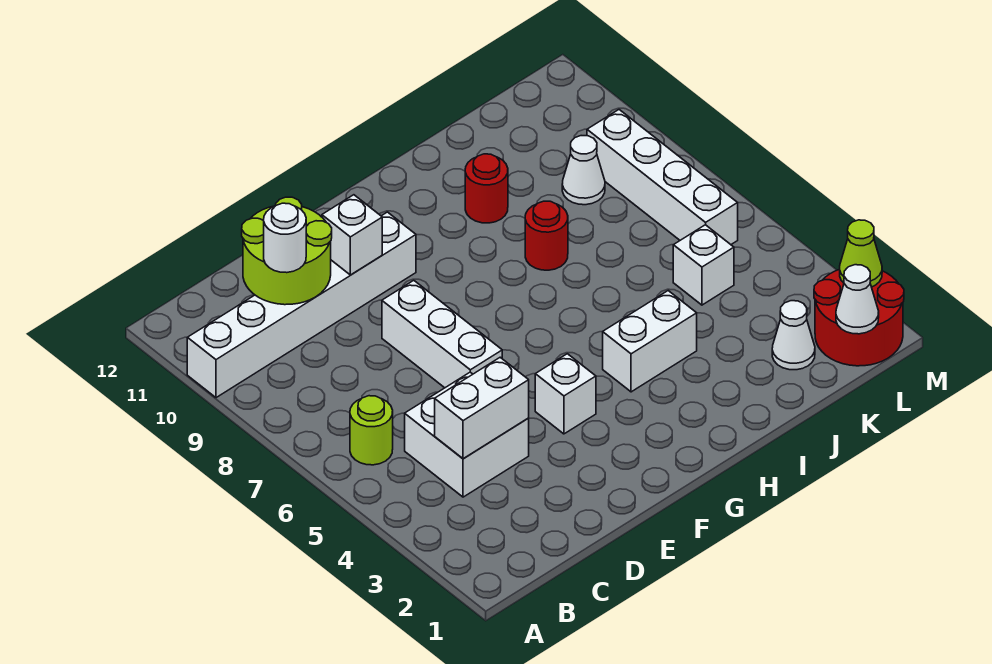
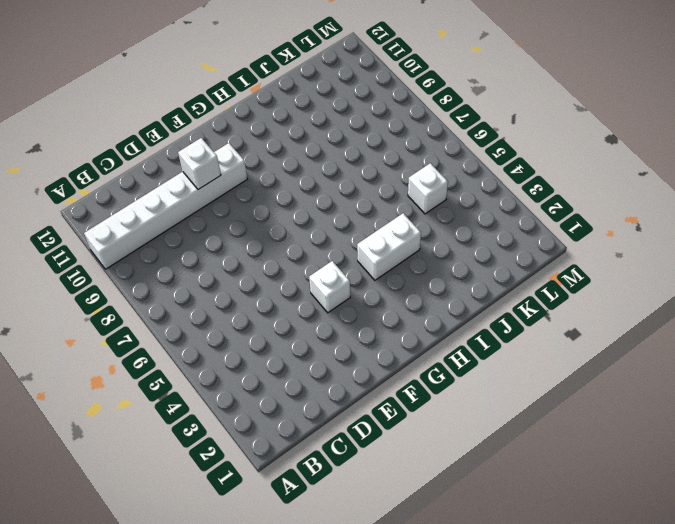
none -> lime round brick B6 level 1
none -> white brick C4:D5 level 1
none -> white brick E6:E8 level 1

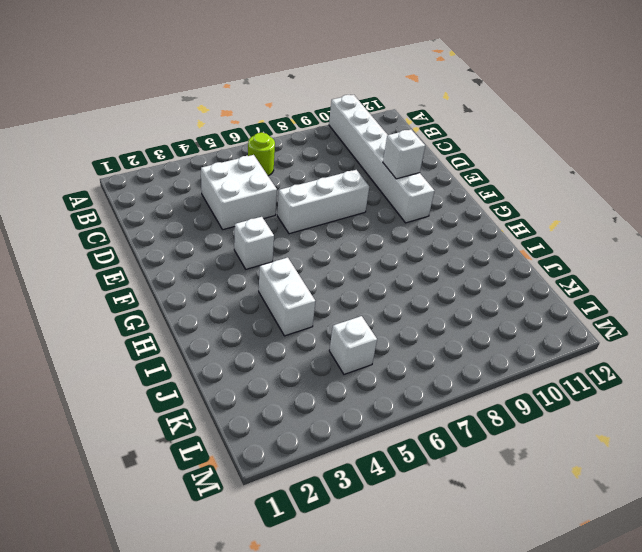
none -> red round brick I8 level 1
none -> red round brick I10 level 1
none -> white cone K2 level 1

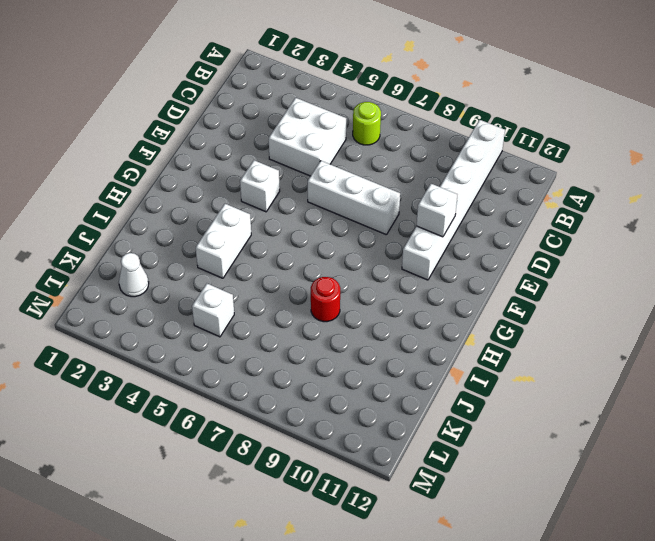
none -> red round brick I10 level 1
none -> white cone K9 level 1
none -> red round brick L1:M2 level 1

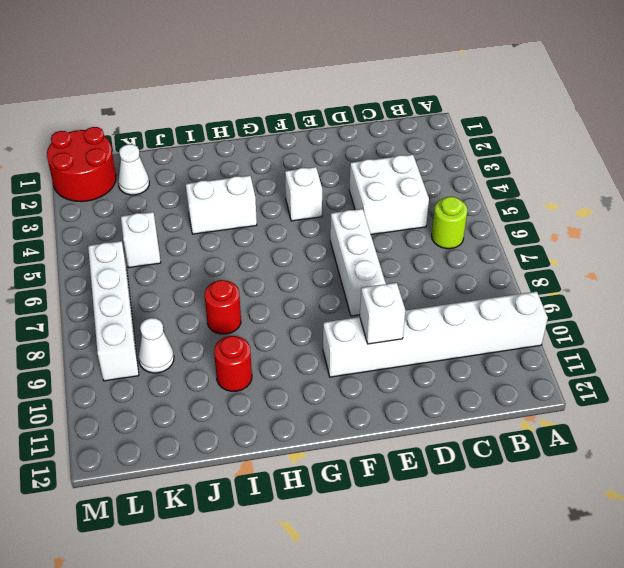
none -> white brick C4:D4 level 2
none -> lime round brick C10:D11 level 2
none -> white cone L1 level 2

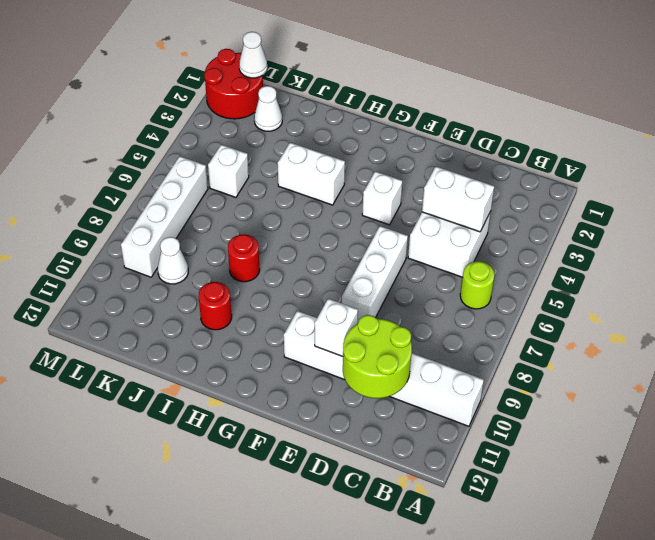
none -> lime cone M2 level 2
none -> white round brick C10 level 3

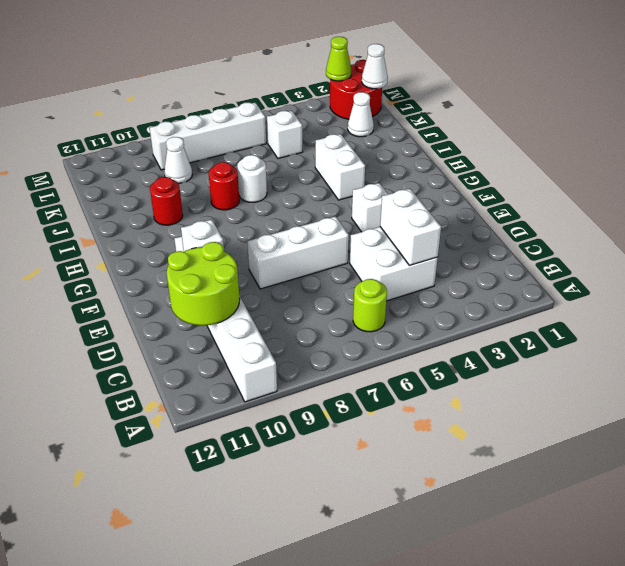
white round brick I7 level 1 -> white round brick C10 level 3

